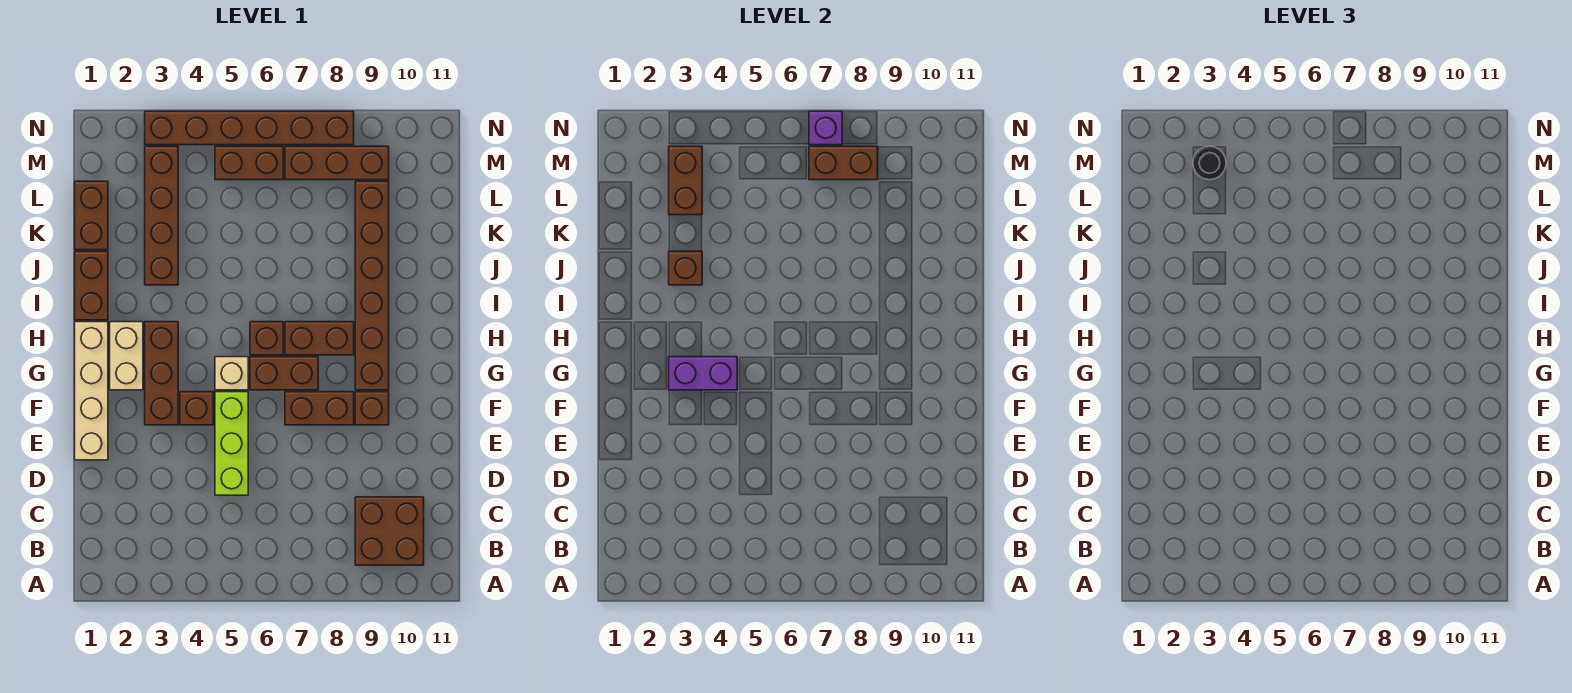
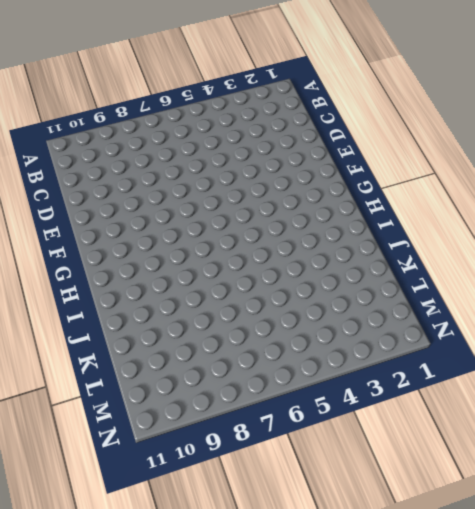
none -> brown brick B9:C10 level 1
none -> lime brick D5:F5 level 1
none -> tan brick E1:H1 level 1

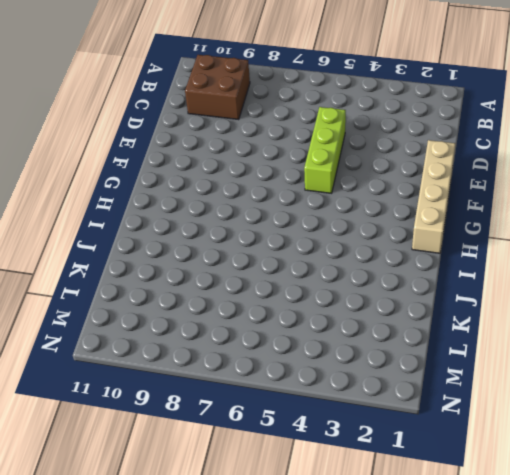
none -> brown brick F3:H3 level 1
none -> brown brick F4 level 1
none -> brown brick F7:F8 level 1

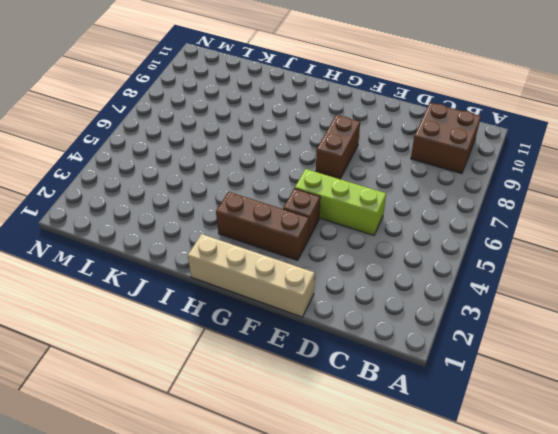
none -> brown brick F9 level 1
none -> tan brick G2:H2 level 1
none -> tan brick G5 level 1

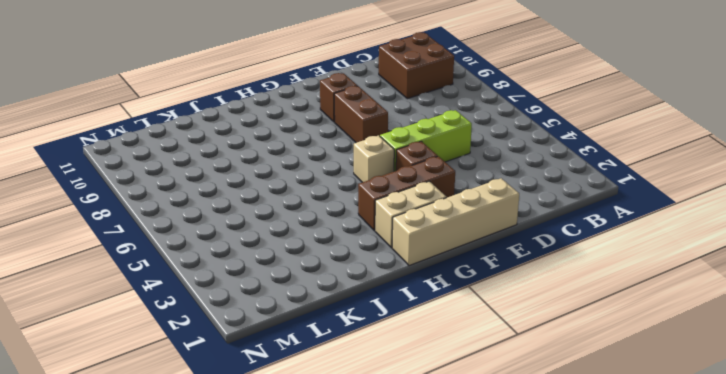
none -> brown brick G6:G7 level 1
none -> brown brick G9:L9 level 1
none -> brown brick H6 level 1

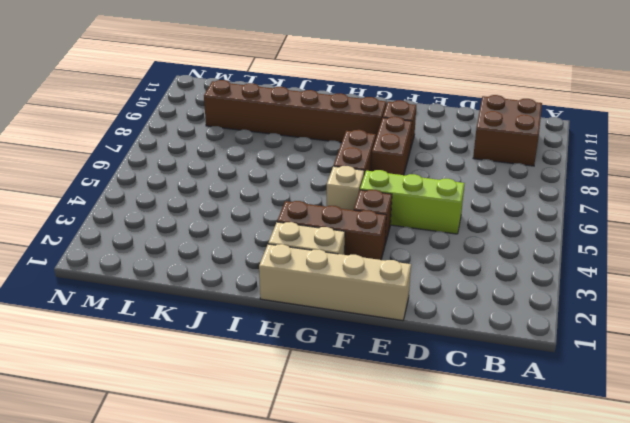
none -> brown brick H6 level 1
none -> brown brick H7:H8 level 1
none -> brown brick I1:J1 level 1

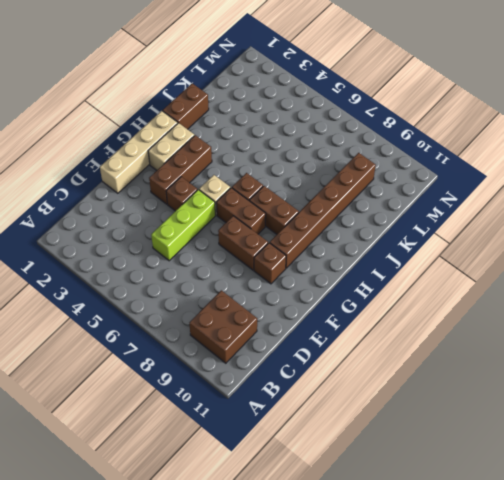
none -> brown brick J3:M3 level 1
none -> brown brick K1:L1 level 1
none -> brown brick M5:M6 level 1

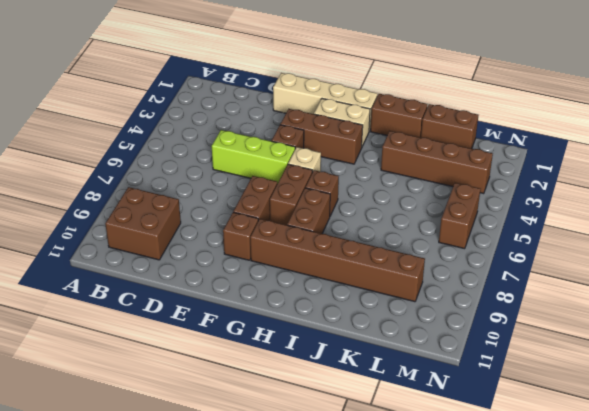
none -> brown brick M7:M9 level 1
none -> brown brick N3:N8 level 1
none -> purple brick G3:G4 level 2

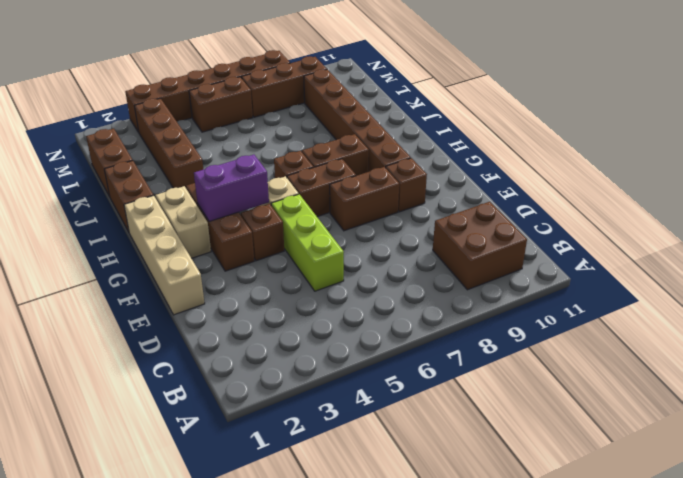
none -> brown brick J3 level 2
none -> brown brick L3:M3 level 2
none -> brown brick M7:M8 level 2

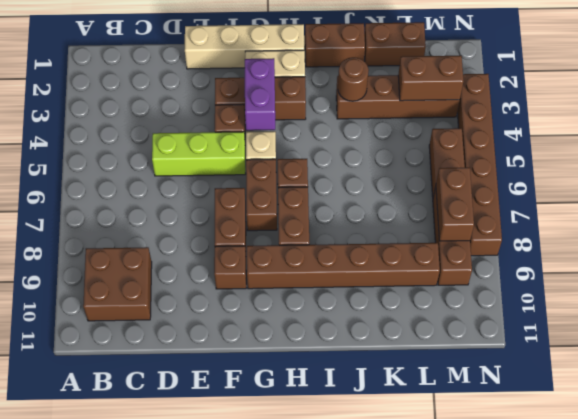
brown round brick J3 level 2 -> brown brick J3 level 2
none -> purple brick N7 level 2
none -> black round brick M3 level 3

